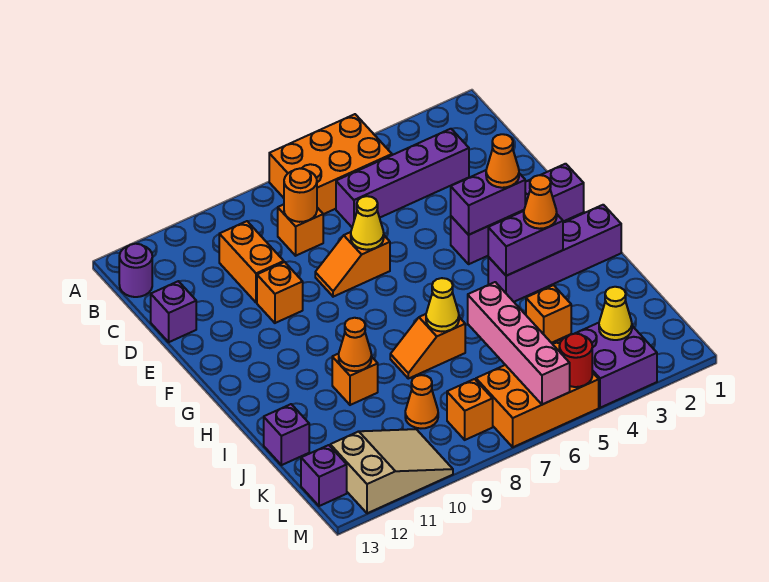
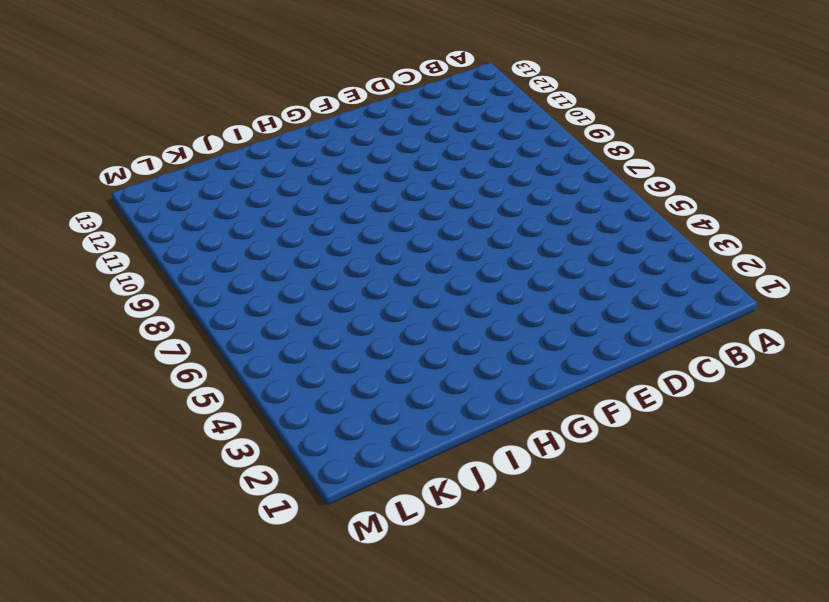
none -> orange brick A5:B7 level 1
none -> purple round brick B13 level 1
none -> purple brick C3:C6 level 1
none -> orange brick C8 level 1

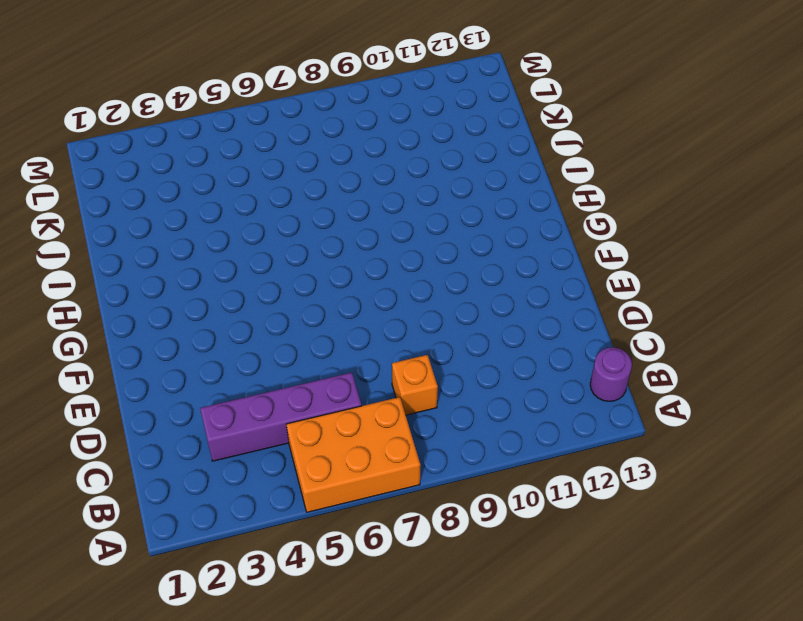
none -> orange brick C10:D10 level 1
none -> purple brick D13 level 1
none -> orange slope E7:E8 level 1 top 7
none -> orange brick E10 level 1

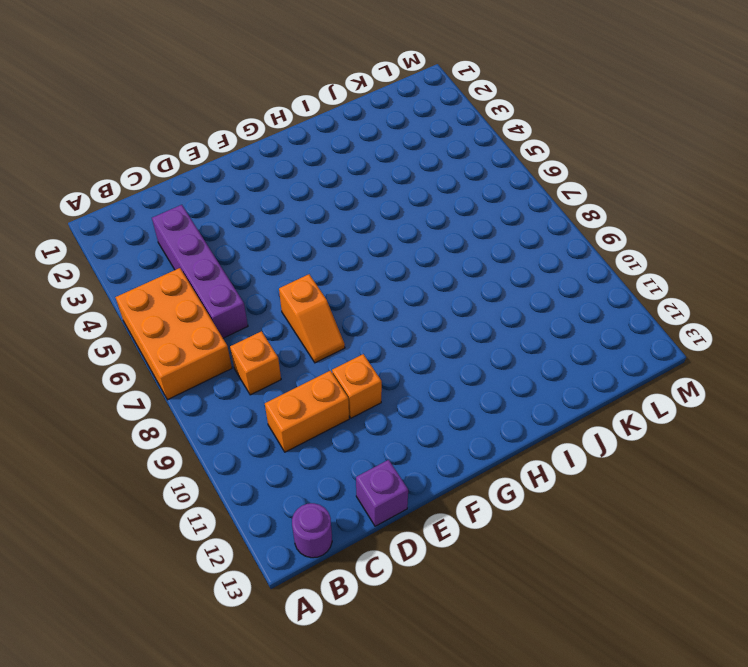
none -> purple brick F1:F4 level 1
none -> purple brick H1:H4 level 1
none -> orange slope I7:I8 level 1 top 7
none -> orange brick I10 level 1

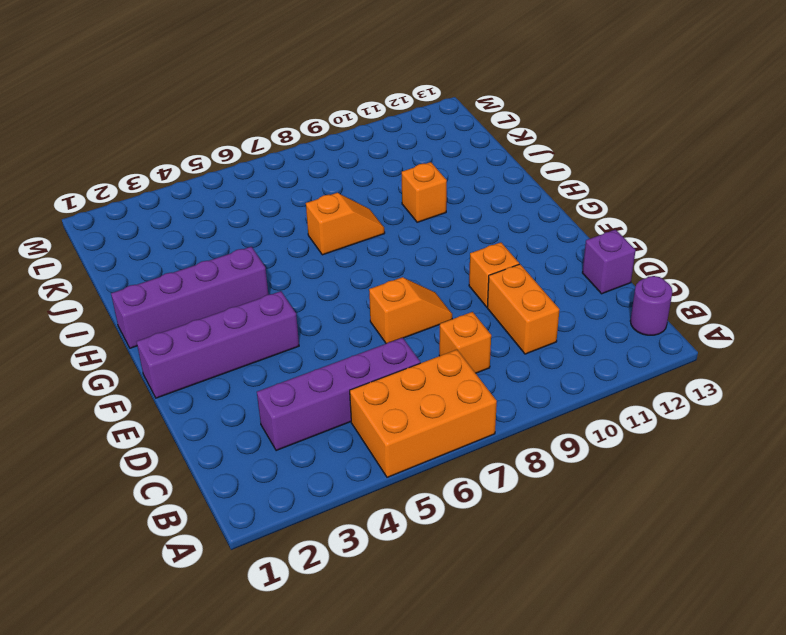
none -> orange brick J4 level 1
none -> purple brick J13 level 1
none -> orange cone K9 level 1
none -> purple brick L3:M4 level 1

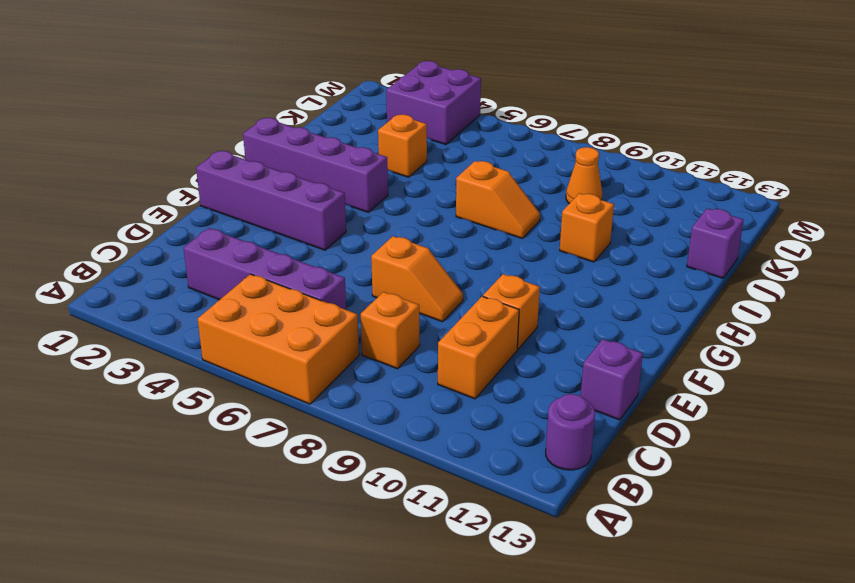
none -> orange brick L5:M7 level 1
none -> orange brick L8 level 1
none -> tan slope L10:M12 level 1 top 12
none -> purple brick L13 level 1

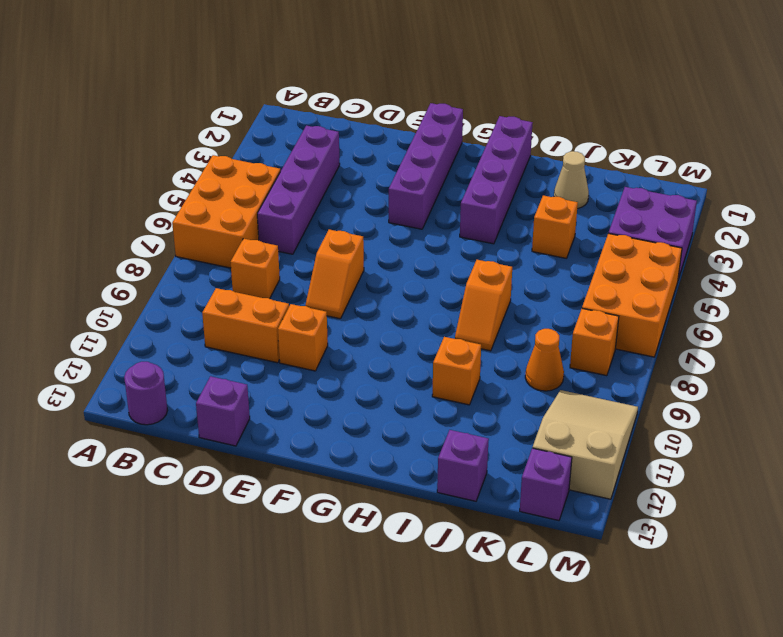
tan cone J2 level 1 -> none
none -> orange round brick C8 level 2
none -> yellow cone E7 level 2
none -> purple brick F3:F4 level 2
none -> purple brick H3:H4 level 2

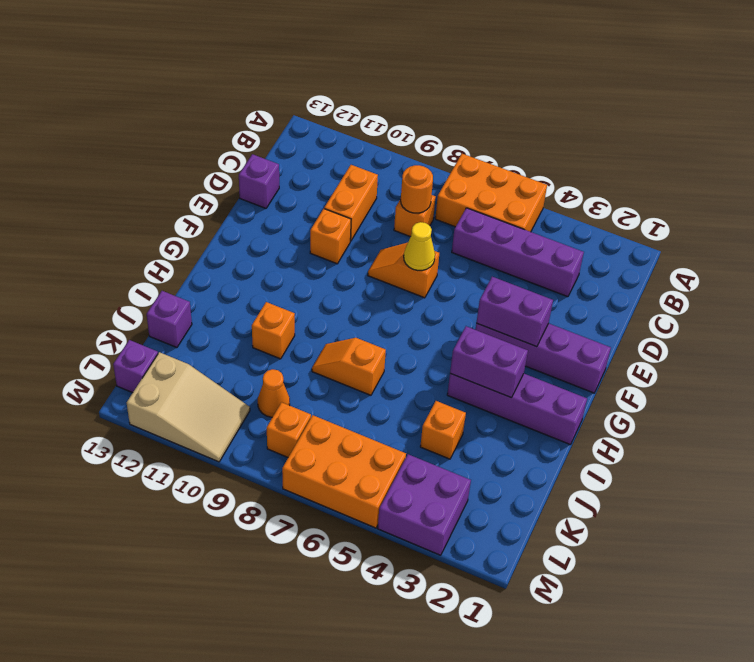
none -> purple round brick B13 level 1
none -> yellow cone I7 level 2
none -> orange cone I10 level 2
none -> pink brick J6:M6 level 2

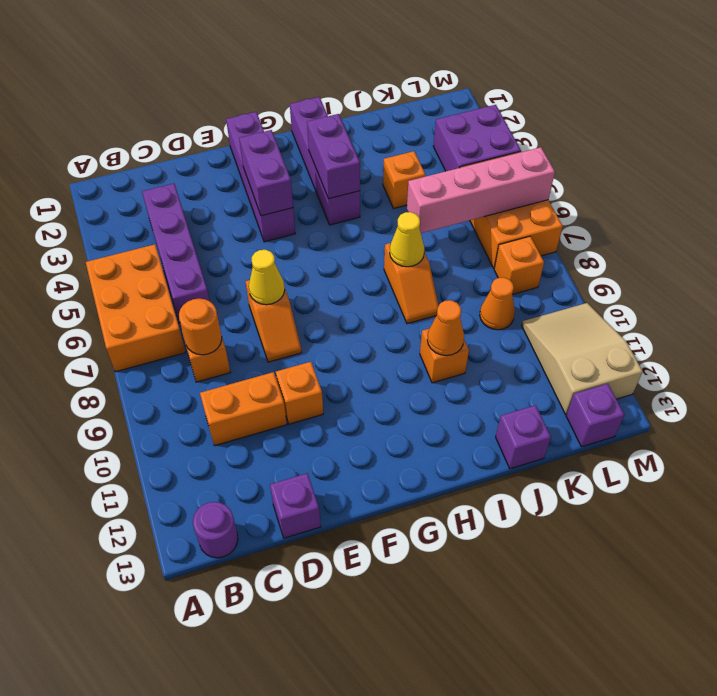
none -> yellow cone L3 level 2
none -> red round brick M5 level 2
none -> orange cone F3 level 3
none -> orange cone H3 level 3

